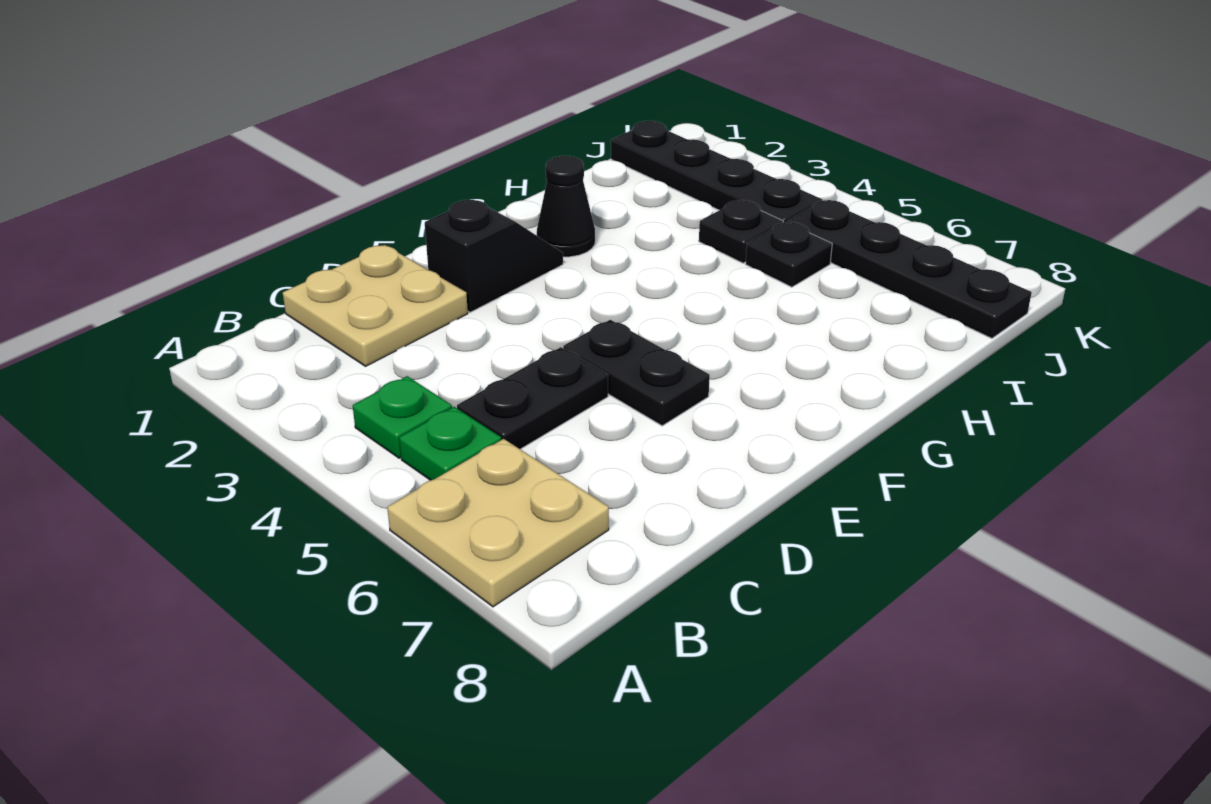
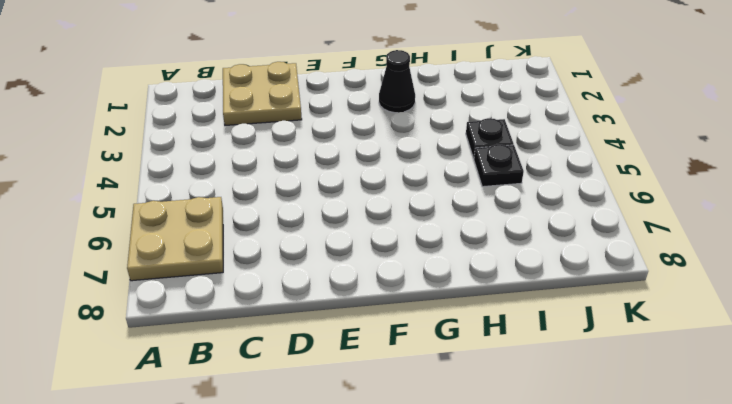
none -> green plate B4 level 1
none -> green plate B5 level 1
none -> black plate C5:D5 level 1

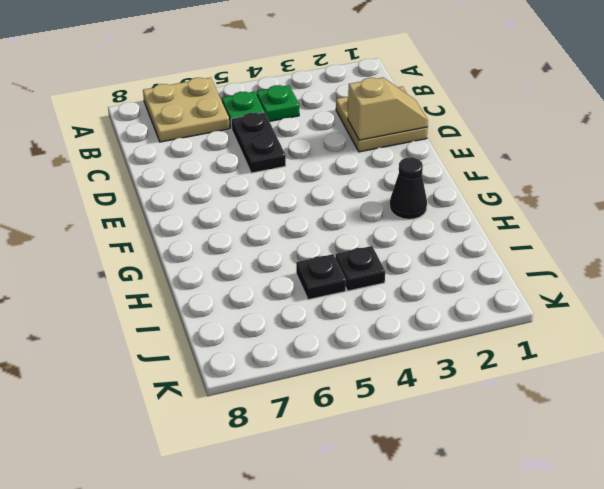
tan slope D1:D2 level 2 top 2 -> none
none -> black slope E2:F2 level 1 top E
none -> black plate E5:E6 level 1
none -> black plate J1:J4 level 1

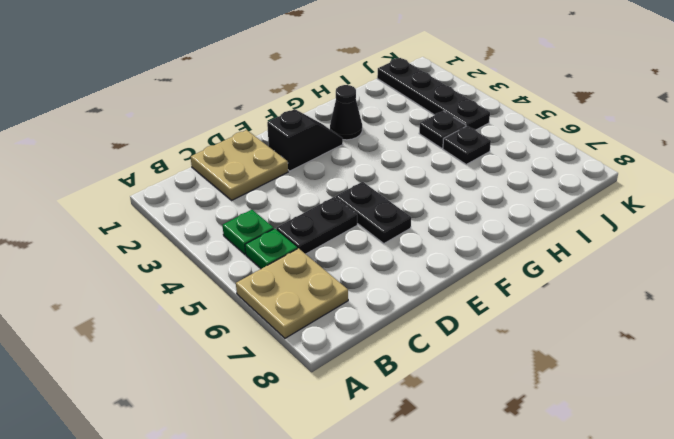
none -> black plate J5:J8 level 1

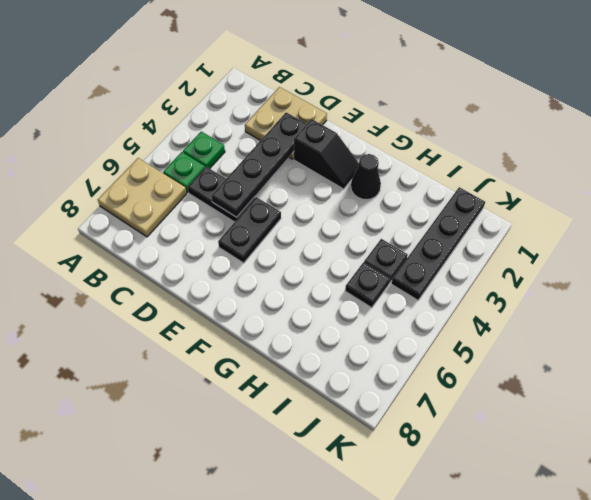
black plate D2:D5 level 2 -> black plate J5:J8 level 1

